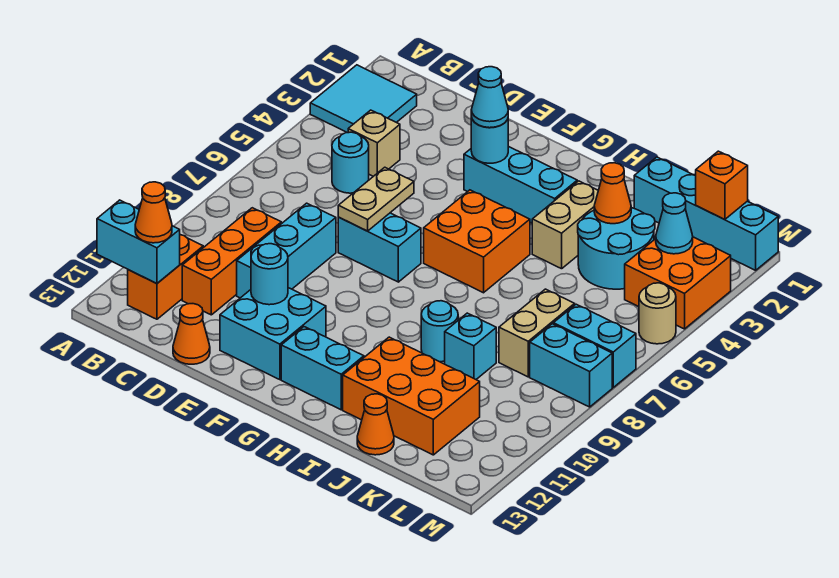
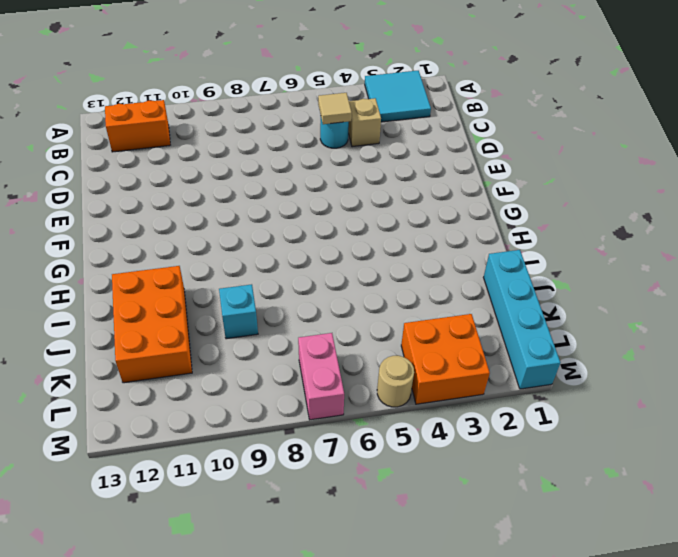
tan tile C5 level 2 -> none
pink brick L7:M7 level 1 -> cyan brick L7:M7 level 1
none -> orange brick C9:C11 level 1
none -> cyan brick D8:D10 level 1
none -> orange cone D13 level 1
none -> cyan brick E7:F7 level 1

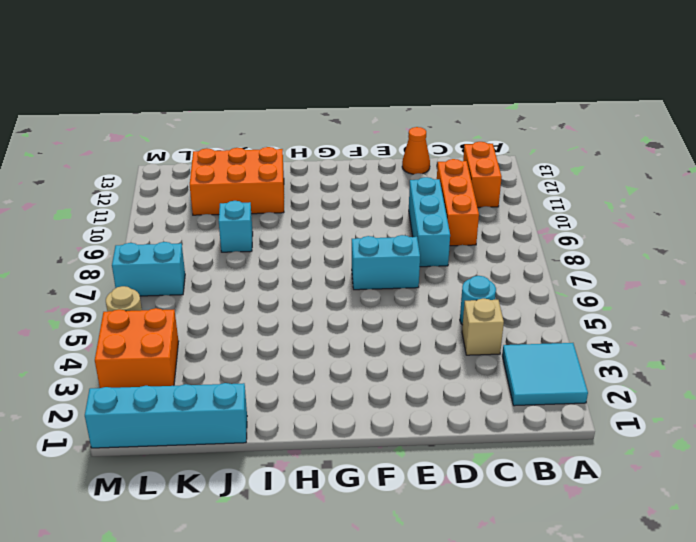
none -> cyan brick E11:F12 level 1
none -> cyan brick F3:H3 level 1
none -> orange brick G5:H6 level 1
none -> cyan brick G12:H12 level 1

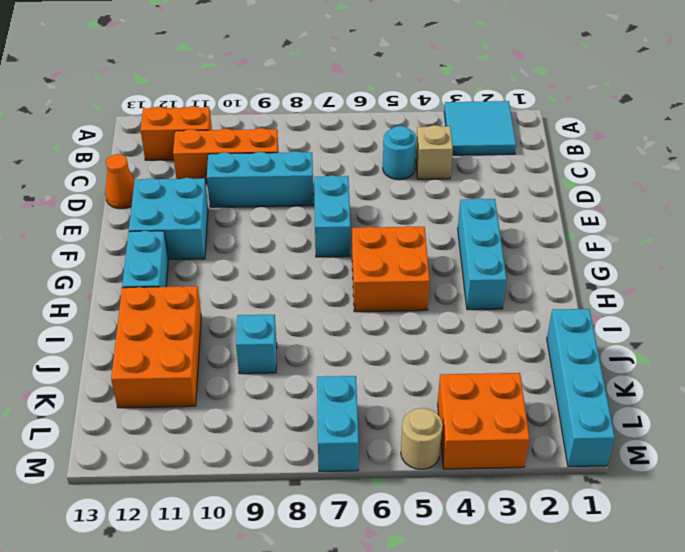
none -> tan brick I3:I4 level 1
none -> cyan round brick I9 level 1
none -> cyan round brick J3:K4 level 1
none -> orange cone J13 level 1

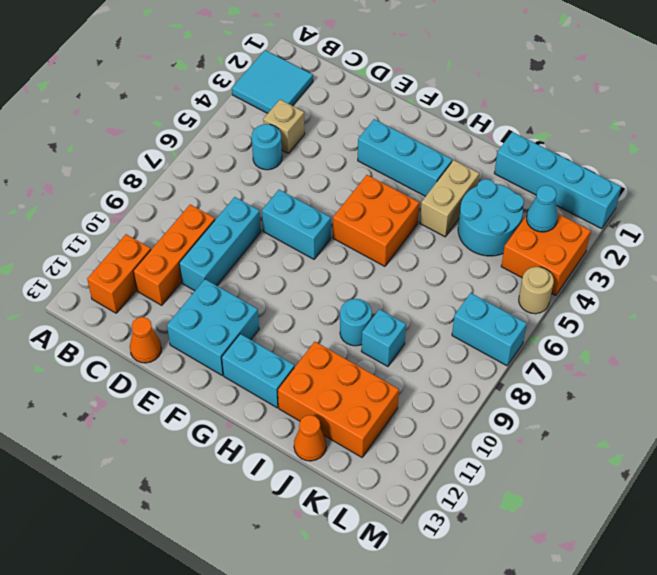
none -> tan brick K7:K8 level 1
none -> cyan brick L8:M8 level 1
none -> cyan brick A12:B12 level 2
none -> tan plate E6:E7 level 2

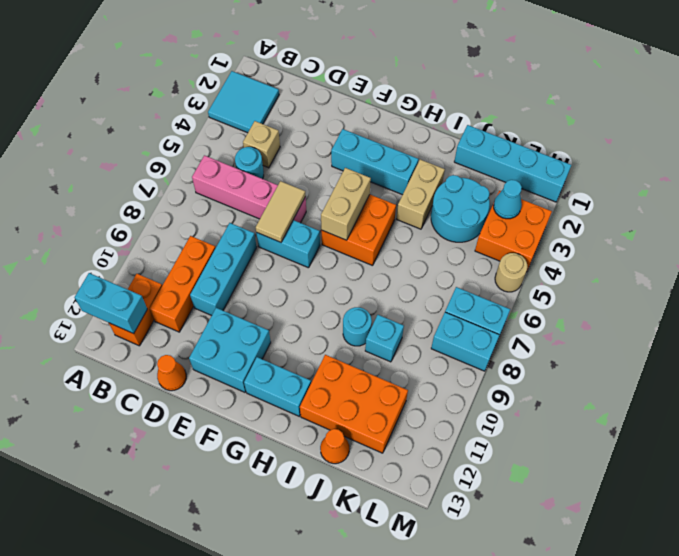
pink brick B6:E6 level 1 -> none
tan tile E6:E7 level 2 -> tan plate E6:E7 level 2
tan brick G5:G6 level 2 -> tan brick K7:K8 level 1
none -> cyan round brick E11 level 2
none -> cyan round brick F3 level 2
none -> orange cone J3 level 2
none -> orange brick L1 level 2

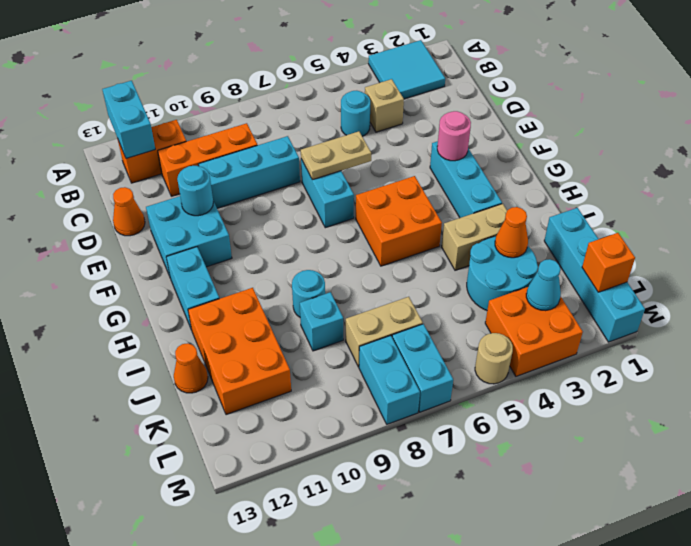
pink round brick F3 level 2 -> cyan round brick F3 level 2
none -> orange cone B12 level 3
none -> cyan cone F3 level 3

